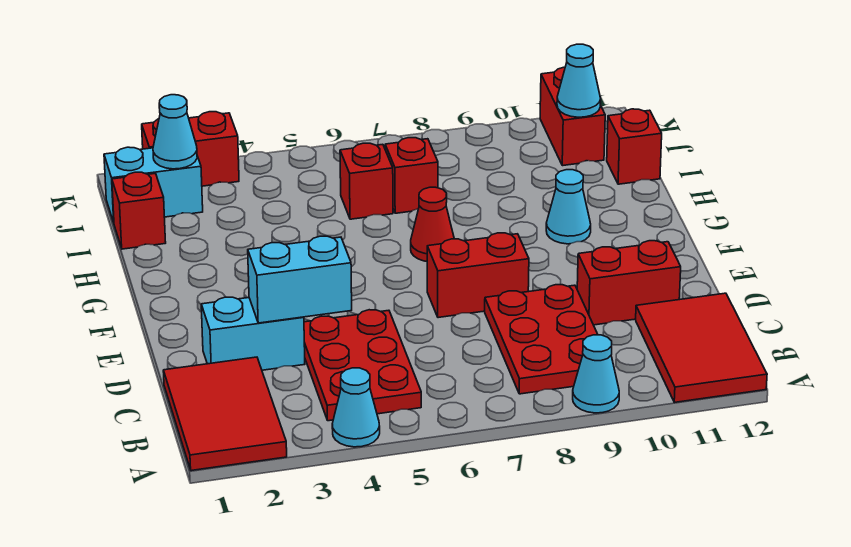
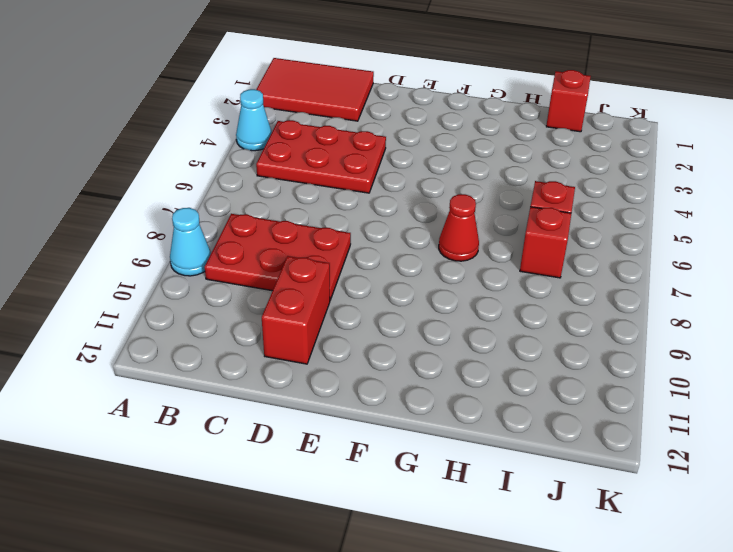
none -> red tile A11:C12 level 1
none -> cyan brick D2:D3 level 1
none -> red brick E7:E8 level 1

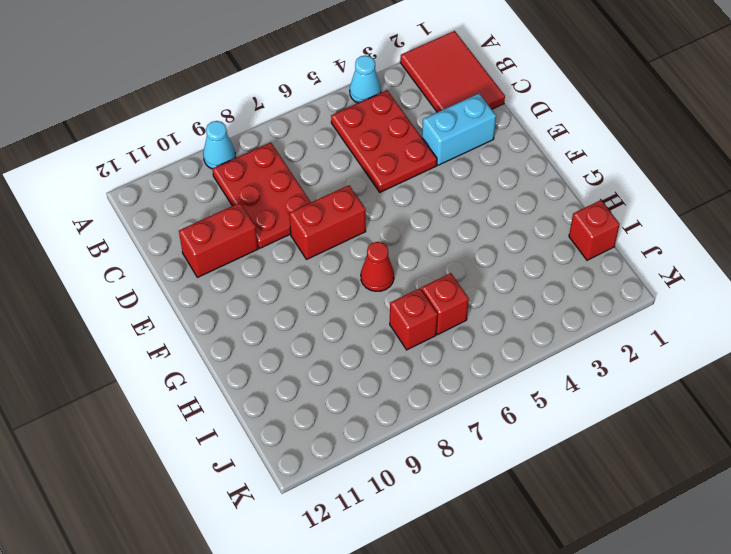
none -> red tile A11:C12 level 1
none -> cyan cone G10 level 1
none -> red brick I12 level 1

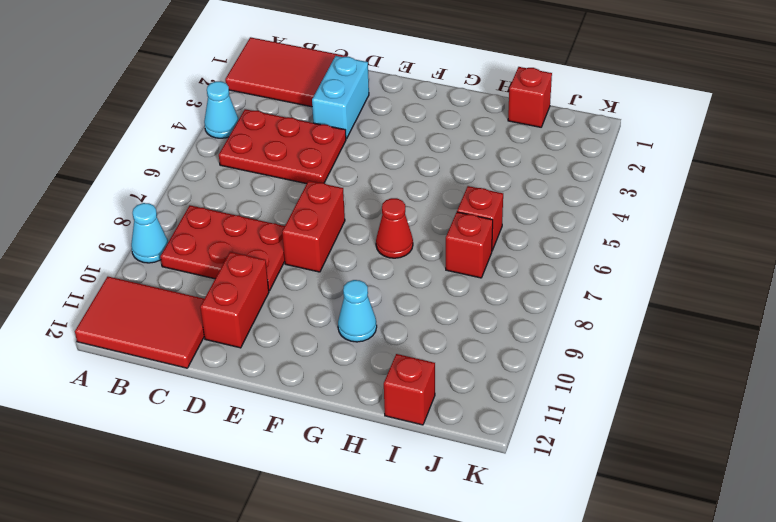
none -> cyan brick J1:J2 level 1
none -> red brick J11:K11 level 1
none -> red brick K2:K3 level 1

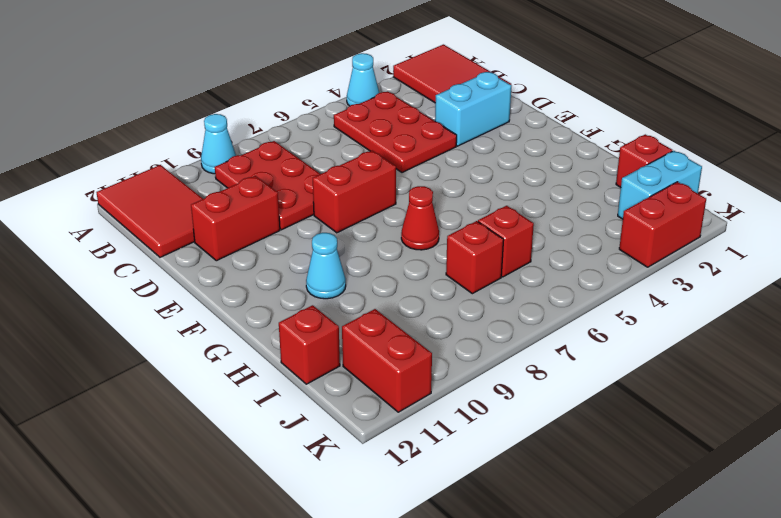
none -> cyan brick D3:D4 level 2
none -> cyan cone J2 level 2
none -> cyan cone J11 level 2

